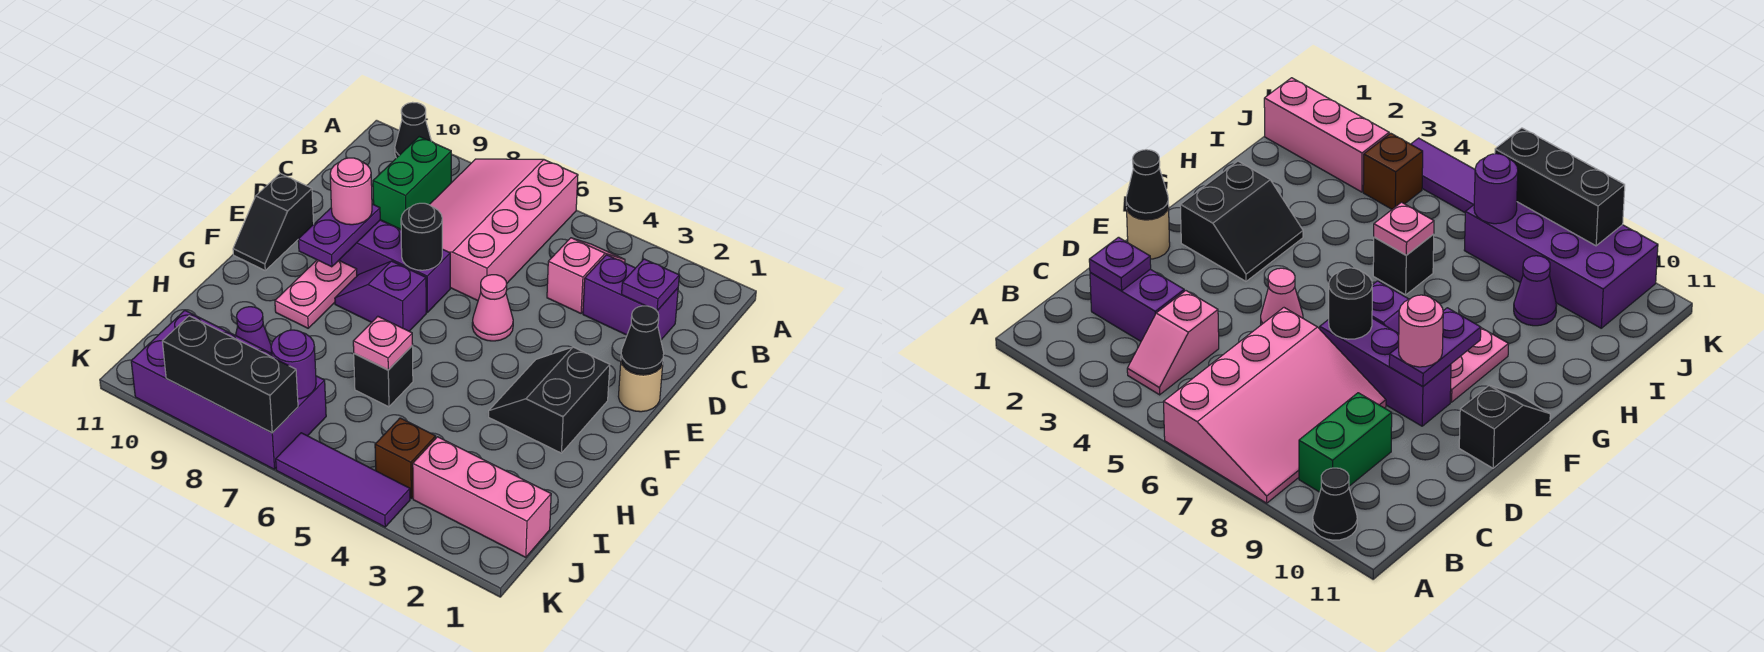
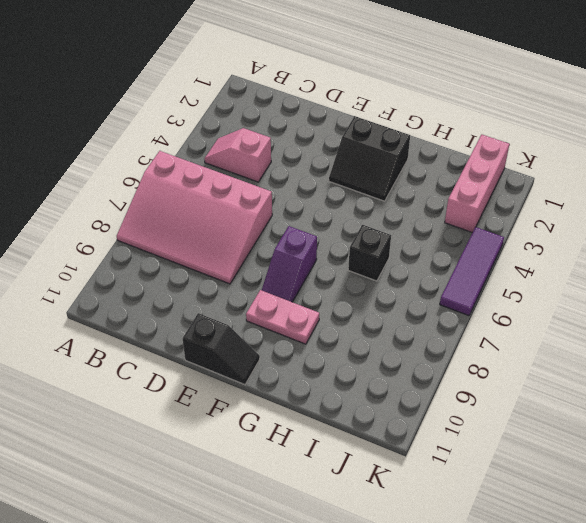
none -> black cone A10 level 1
none -> green brick B9:C9 level 1
none -> purple brick C2:C3 level 1

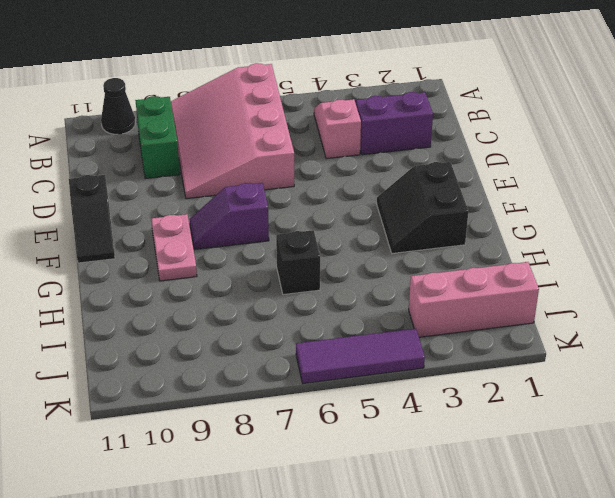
none -> tan round brick E1 level 1
none -> pink cone E5 level 1
none -> purple brick E7:E9 level 1

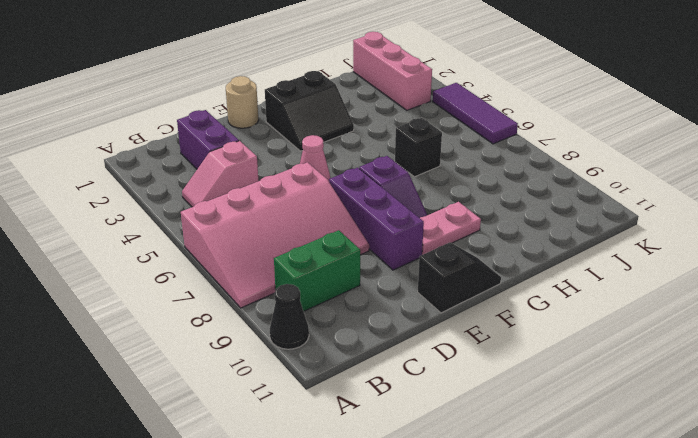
none -> purple cone I9 level 1
none -> brown brick J4 level 1
none -> purple brick J7:K10 level 1

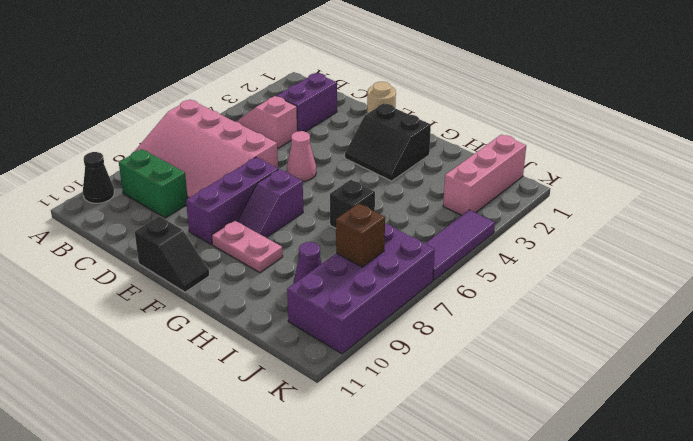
brown brick J8 level 2 -> brown brick J4 level 1
none -> purple plate C2 level 2
none -> black cone E1 level 2
none -> black round brick E7 level 2

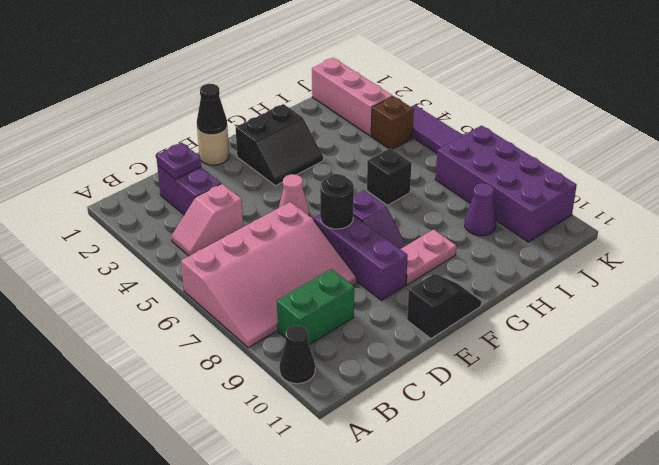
none -> purple plate E9:F9 level 2
none -> pink plate H6 level 2
none -> purple round brick J7 level 2

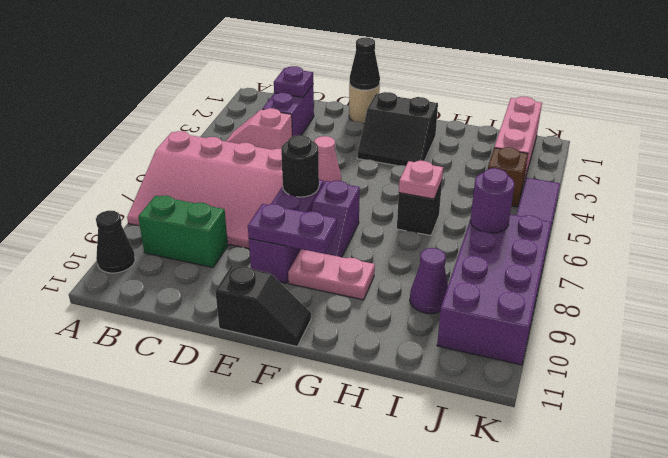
none -> black brick K7:K9 level 2
none -> pink round brick E9 level 3

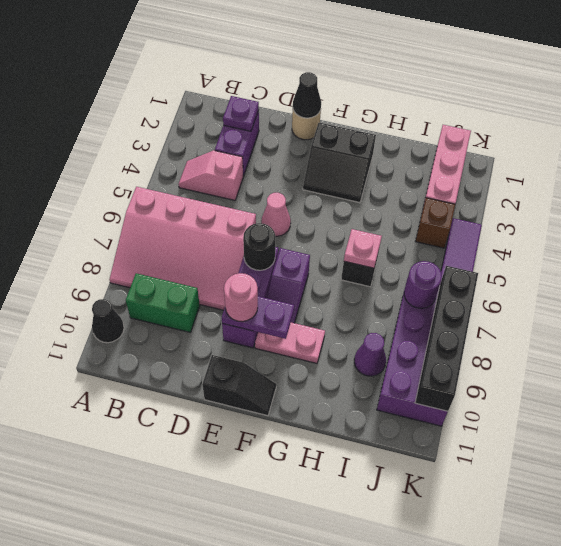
black brick K7:K10 level 2 -> black brick K7:K9 level 2

